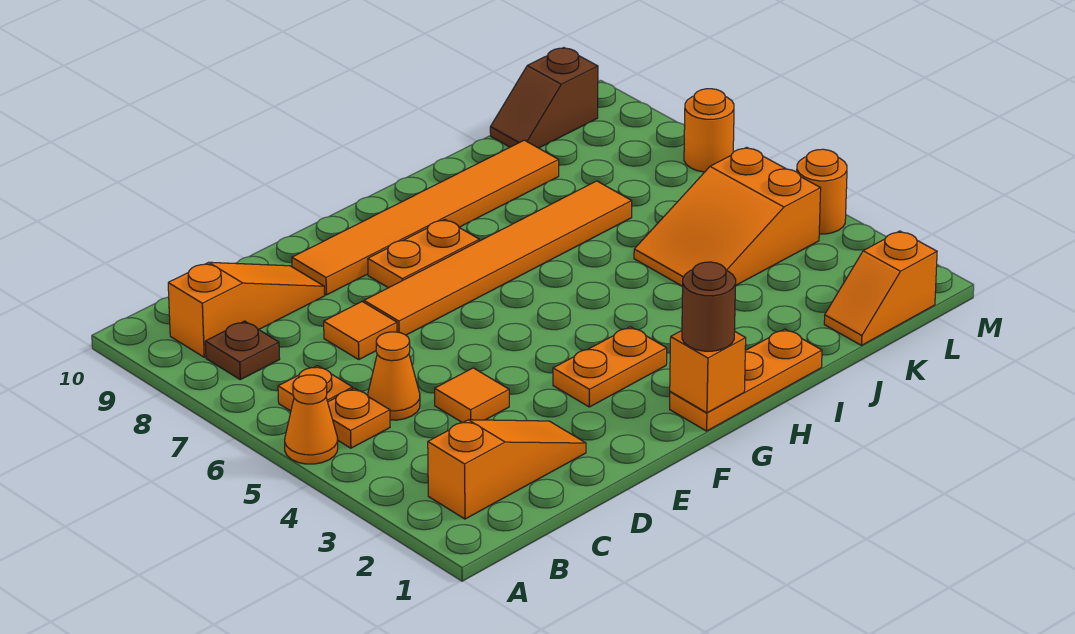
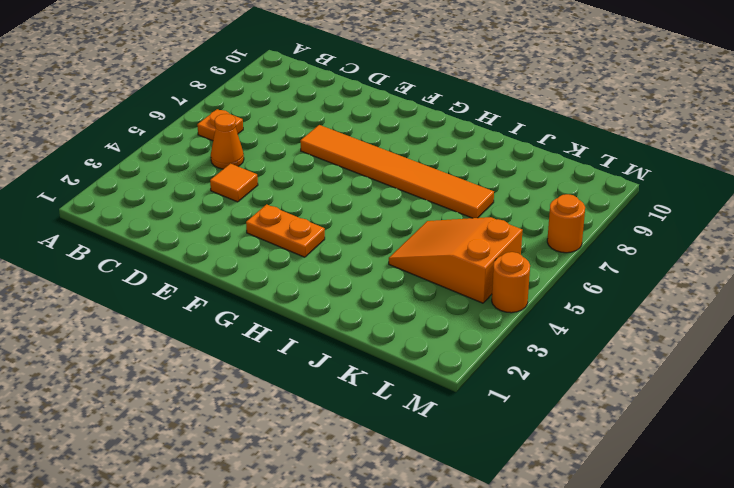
none -> orange cone A5 level 1
none -> orange slope B2:D2 level 1 top B
none -> orange plate B5 level 1

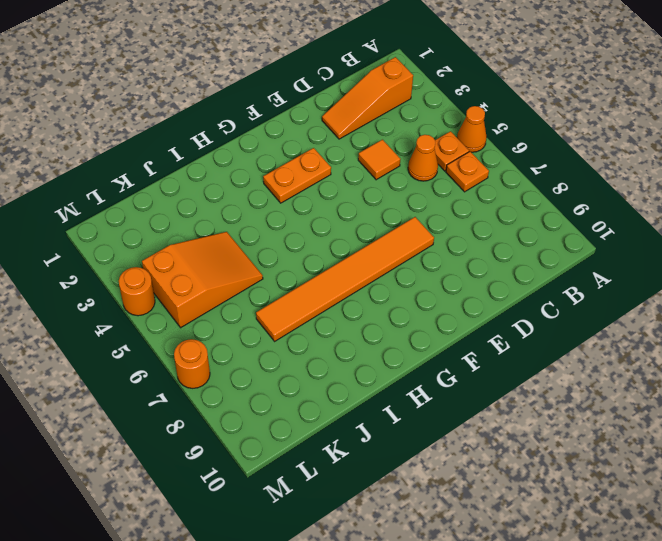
none -> brown plate B8 level 1
none -> orange slope B9:D9 level 1 top B
none -> orange tile D7 level 1

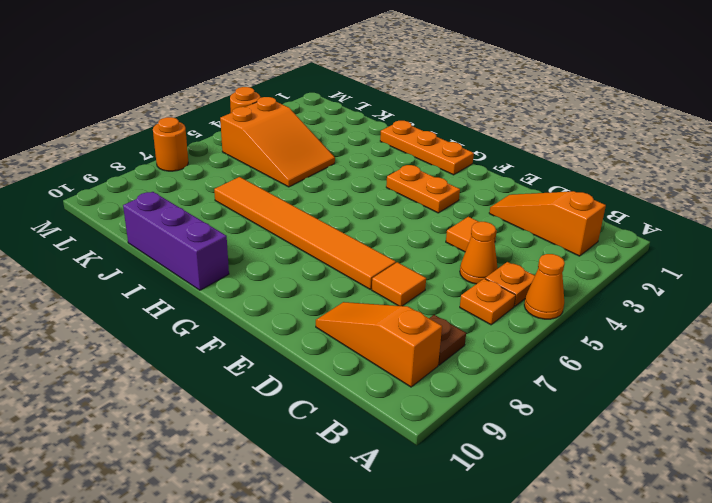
purple brick H10:J10 level 1 -> none
none -> orange tile E9:J9 level 1
none -> orange plate F8:G8 level 1
none -> orange slope K1:L1 level 1 top L

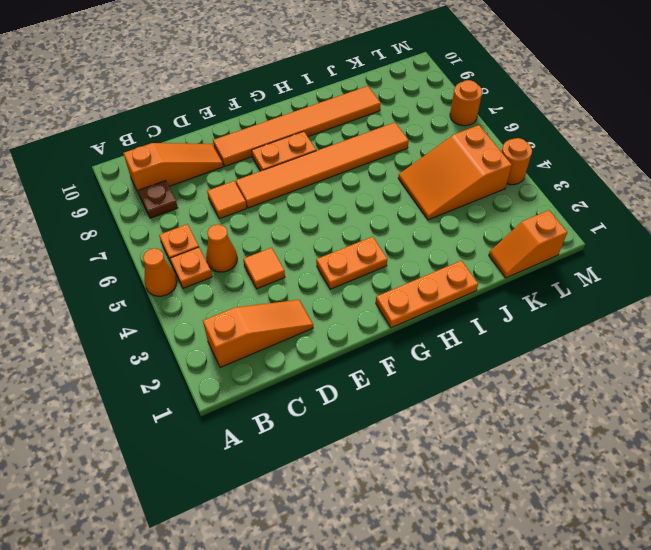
none -> brown slope K10:L10 level 1 top L
none -> orange brick G1 level 2
none -> brown round brick G1 level 3

